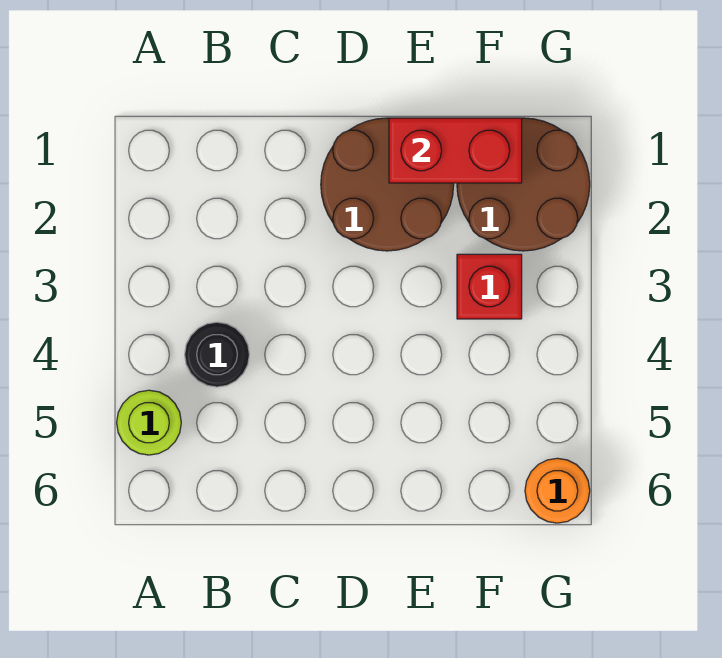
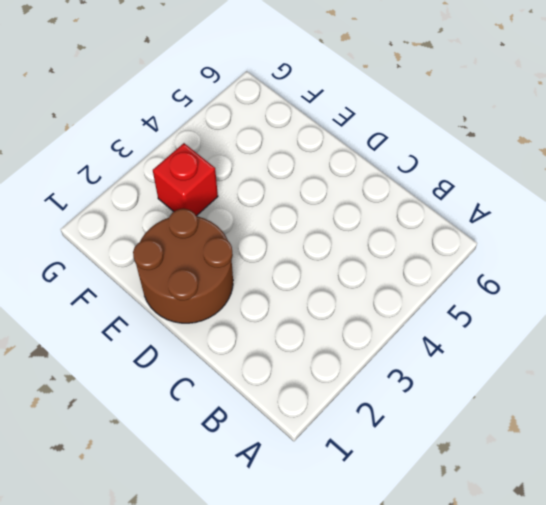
none -> lime round brick A5 level 1
none -> black round brick B4 level 1

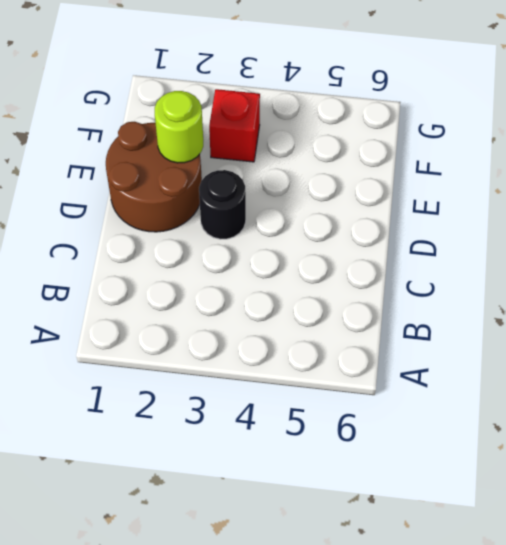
black round brick D3 level 1 -> black round brick B4 level 1
lime round brick E2 level 2 -> lime round brick A5 level 1
none -> brown round brick F1:G2 level 1
none -> orange round brick G6 level 1

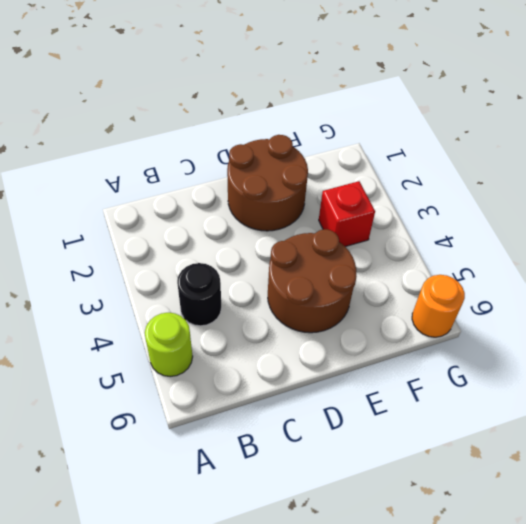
brown round brick D4:E5 level 1 -> brown round brick F1:G2 level 1
none -> red brick E1:F1 level 2

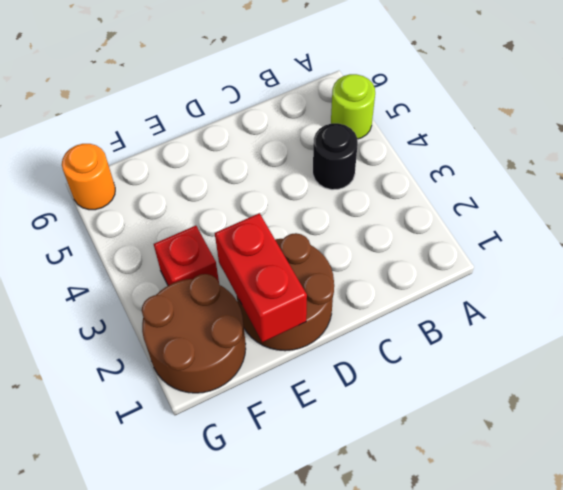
red brick E1:E2 level 2 -> red brick E1:F1 level 2

